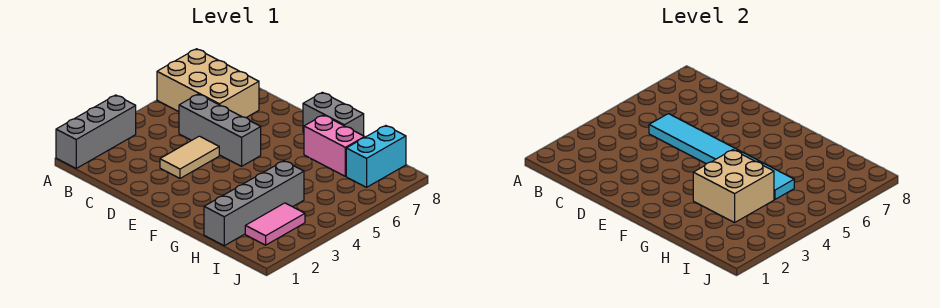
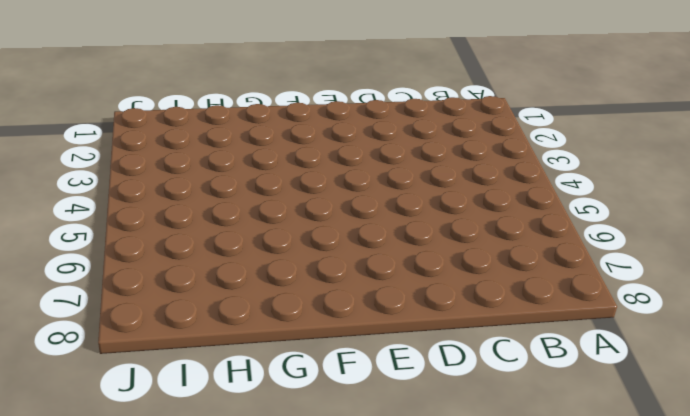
none -> grey brick A1:A3 level 1
none -> tan brick A6:C7 level 1

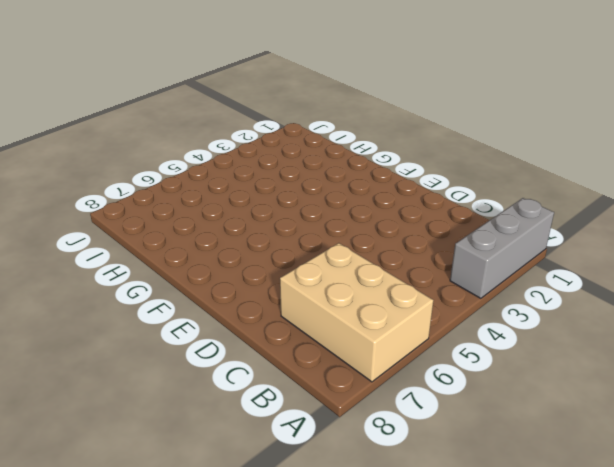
none -> grey brick C5:E5 level 1
none -> tan tile D3:D4 level 1

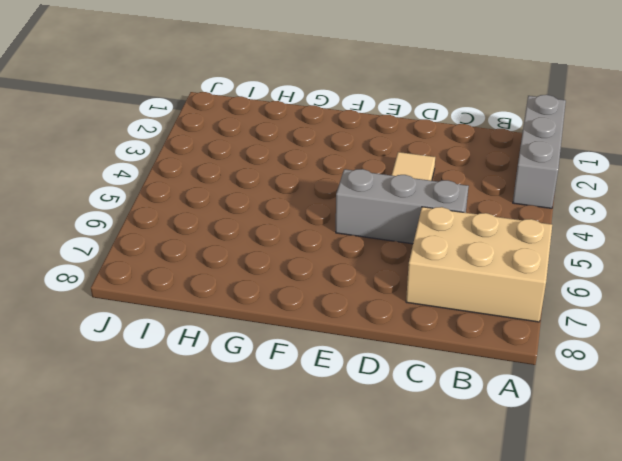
none -> grey brick F8:G8 level 1
none -> pink brick G7:H7 level 1

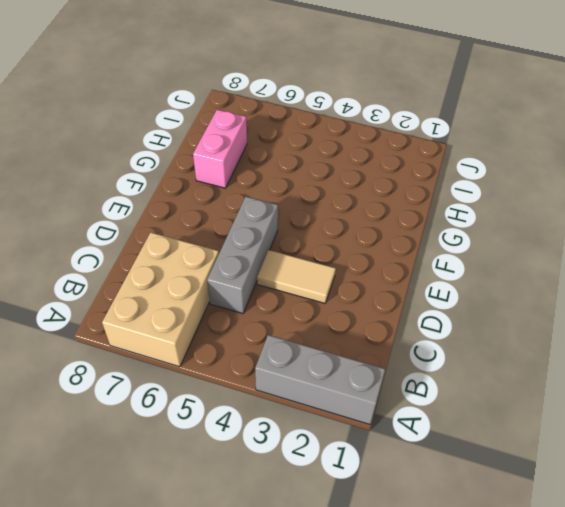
none -> grey brick F8:G8 level 1
none -> grey brick H1:H4 level 1

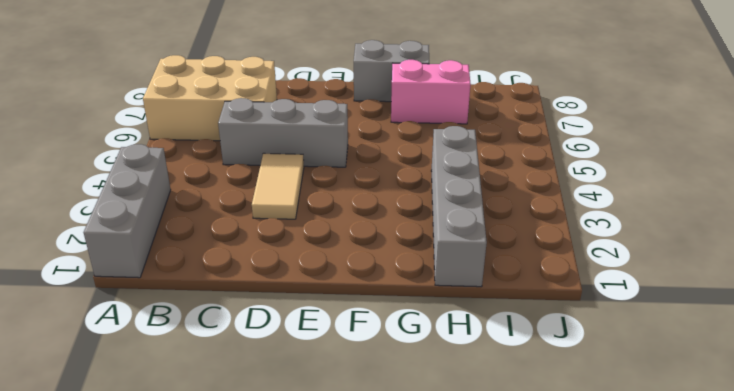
none -> pink tile I2:I3 level 1
none -> cyan brick I7:I8 level 1

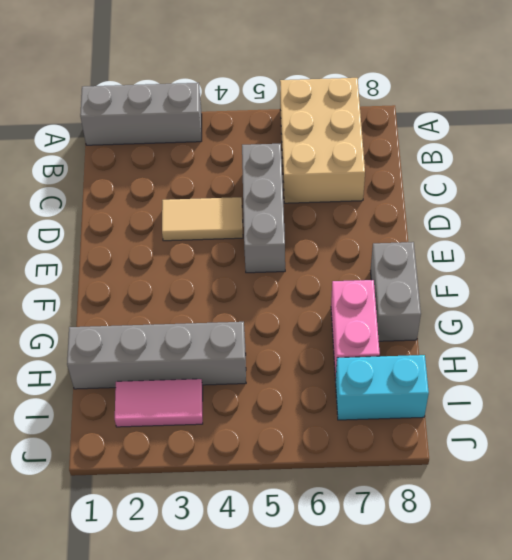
none -> cyan tile C5:H5 level 2
none -> tan brick G3:H4 level 2

